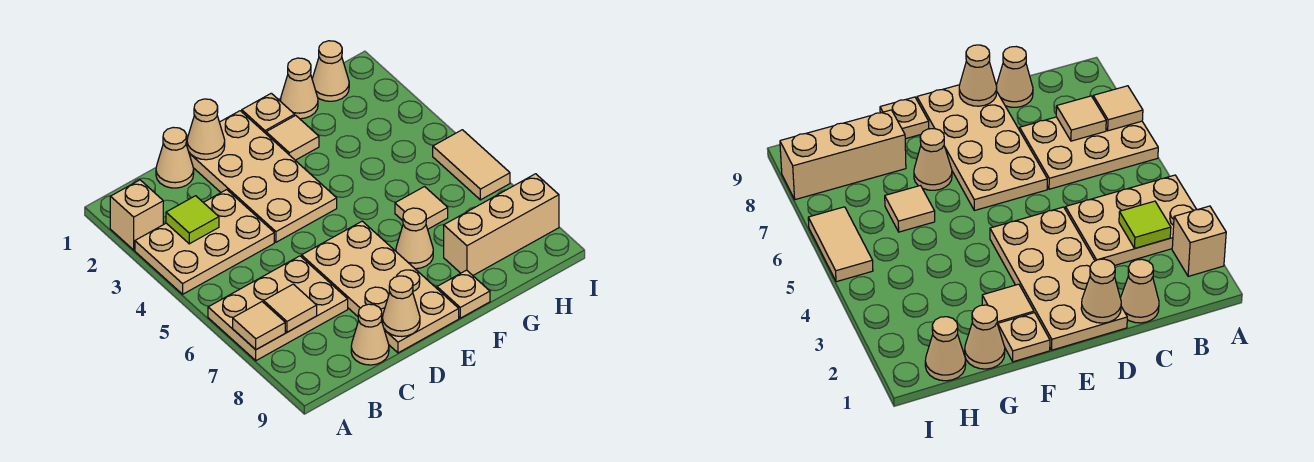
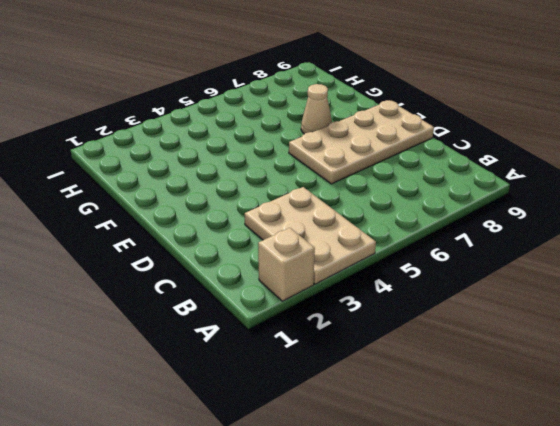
none -> tan plate A6:C7 level 1
none -> tan cone C1 level 1
none -> tan cone C9 level 1

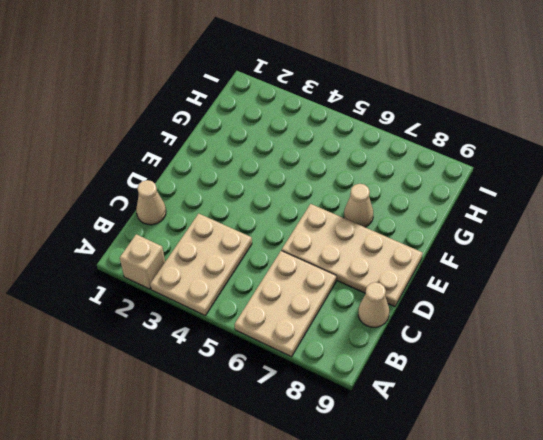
none -> tan plate D1:E4 level 1
none -> tan plate F1 level 1
none -> tan tile F2 level 1

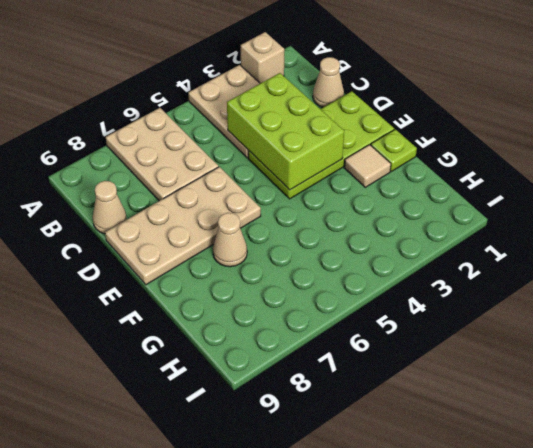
lime brick C3:E4 level 2 -> none
lime plate D1:E4 level 1 -> tan plate D1:E4 level 1
lime plate F1 level 1 -> tan plate F1 level 1
none -> tan plate F9 level 1
none -> tan cone G1 level 1
none -> tan tile G6 level 1

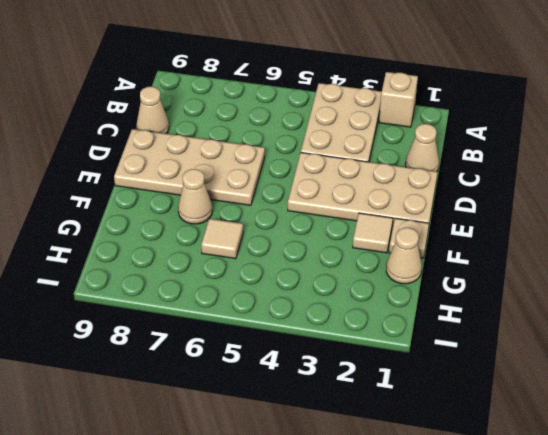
none -> tan plate A6:C7 level 1
none -> tan plate F9 level 1
none -> tan brick G8:I8 level 1

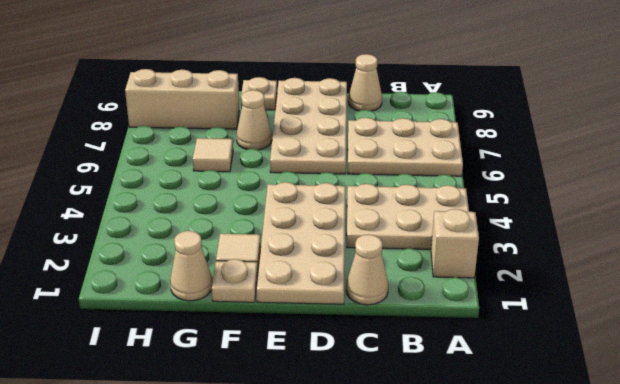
none -> tan cone H1 level 1
none -> tan tile I5:I6 level 1
none -> tan tile A7 level 2

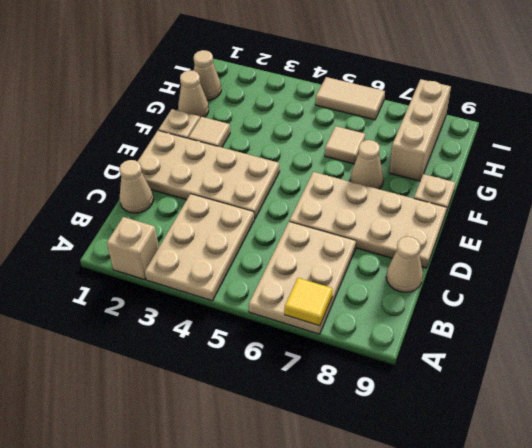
yellow tile A7 level 2 -> tan tile A7 level 2
none -> lime tile B3 level 2
none -> tan tile B7 level 2
none -> tan cone D1 level 2

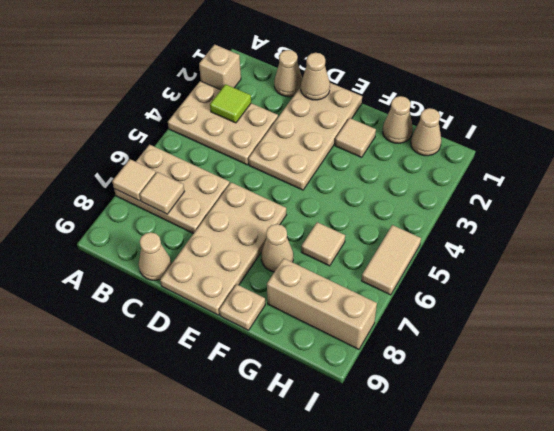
none -> tan plate F1 level 1
none -> tan cone D9 level 2

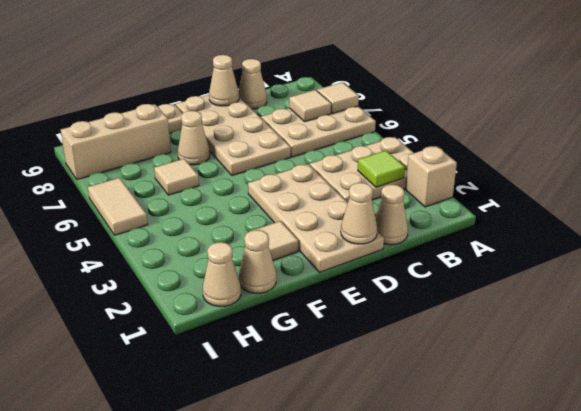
none -> tan plate F1 level 1

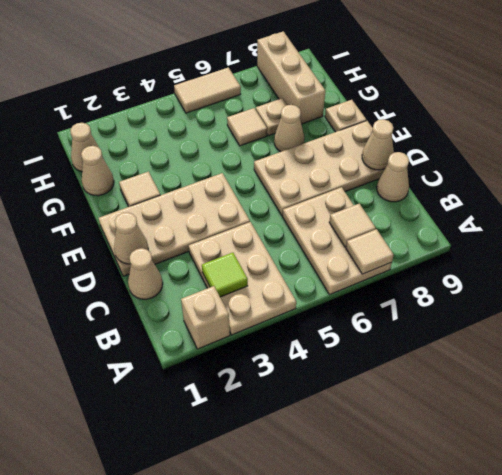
tan plate G7 level 1 -> tan plate F1 level 1

